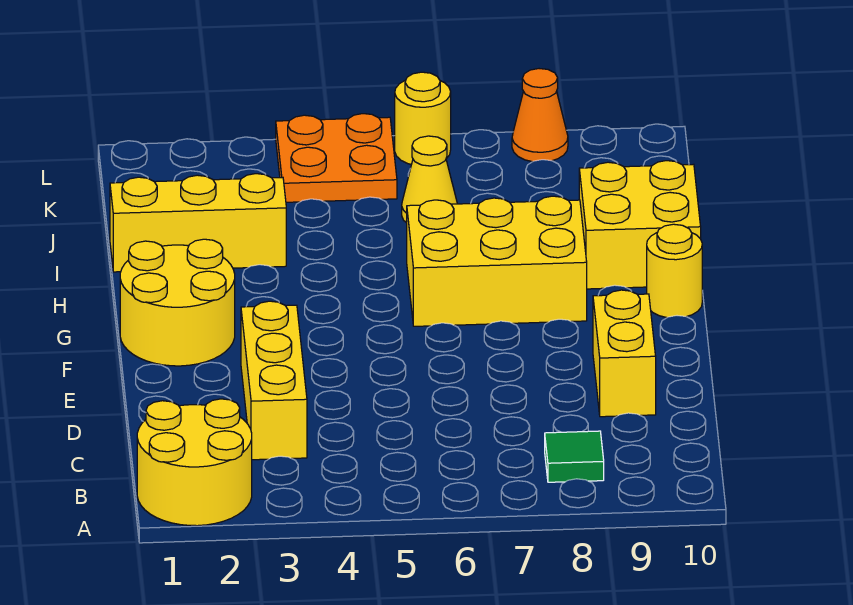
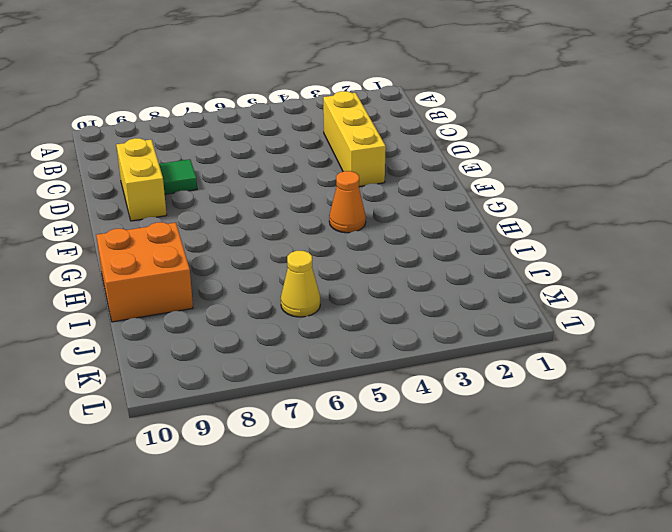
green tile D8 level 1 -> green tile B8 level 1
orange cone G4 level 1 -> orange cone L8 level 1
orange brick H9:I10 level 1 -> yellow brick H9:I10 level 1
none -> yellow round brick A1:B2 level 1
none -> yellow round brick F1:G2 level 1
none -> yellow brick G6:H8 level 1

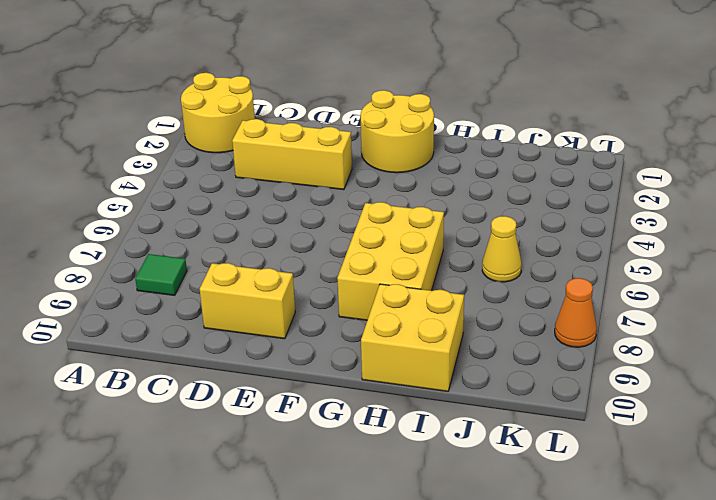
none -> yellow round brick G10 level 1
none -> yellow brick I1:I3 level 1
none -> orange plate K4:L5 level 1

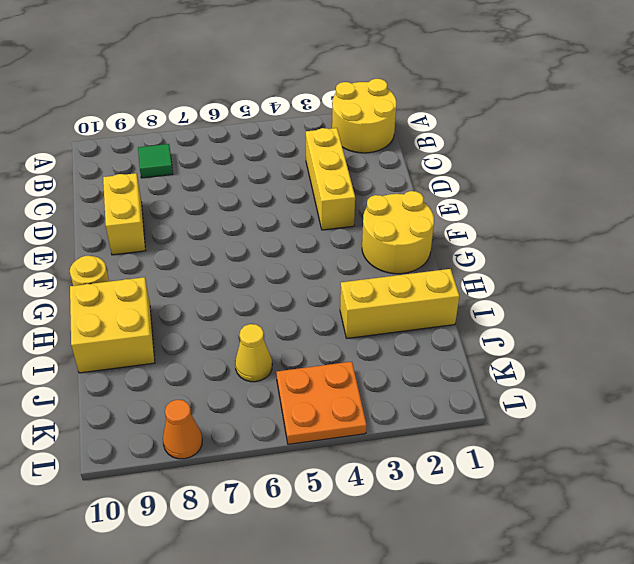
none -> yellow brick G6:H8 level 1
none -> yellow round brick L6 level 1

